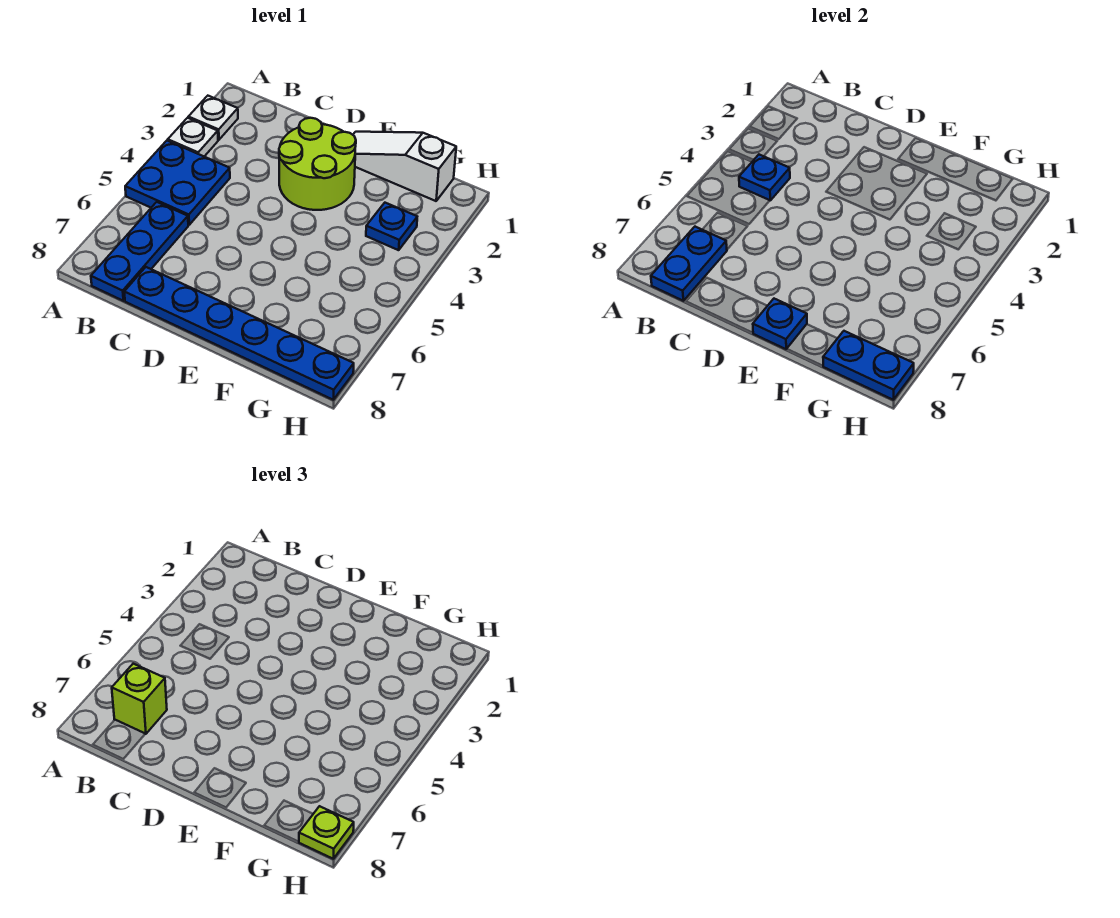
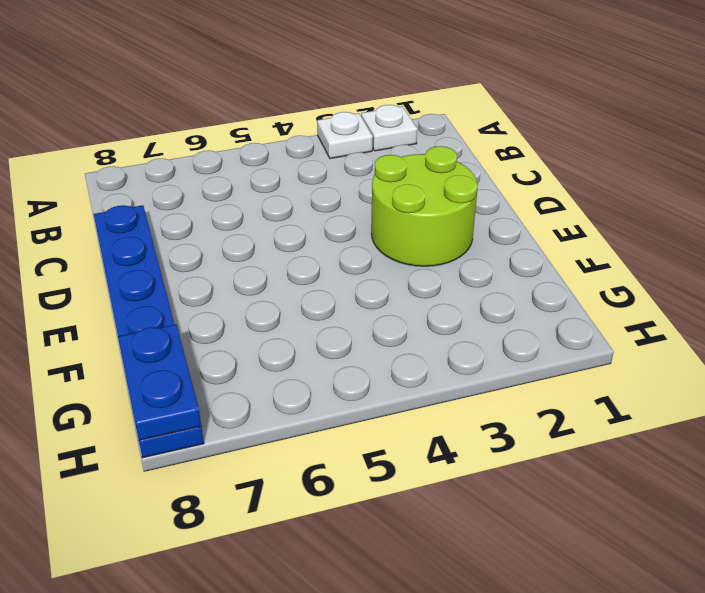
none -> blue plate A4:B5 level 1
none -> blue plate B6:B8 level 1
none -> white slope E1:G1 level 1 top G

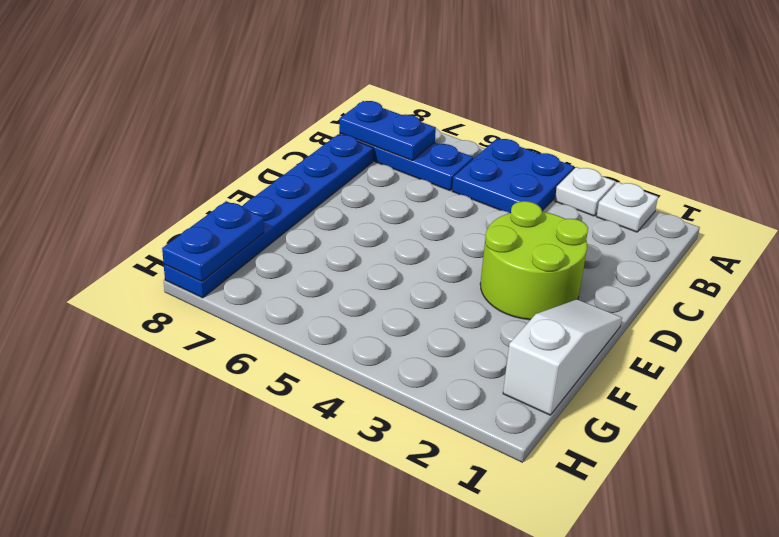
none -> blue plate G3 level 1
none -> blue plate B4 level 2
none -> blue plate E8 level 2

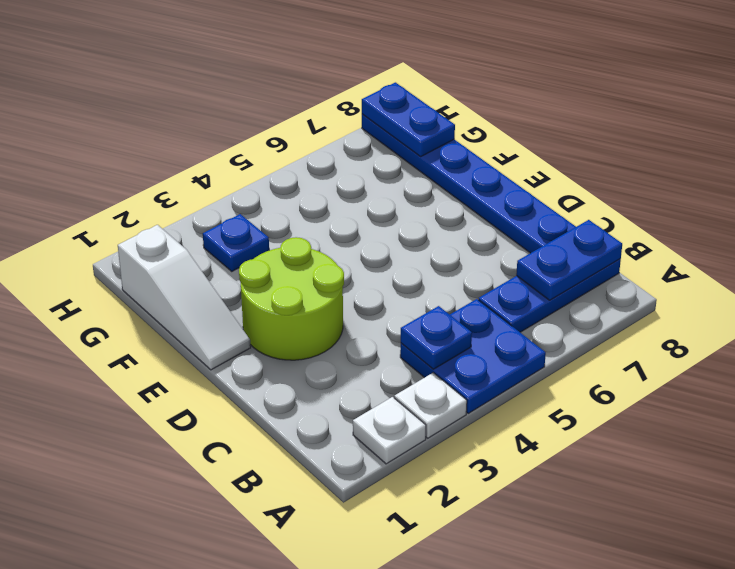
none -> blue plate E8 level 2
none -> lime brick B7 level 3
none -> lime plate H8 level 3

